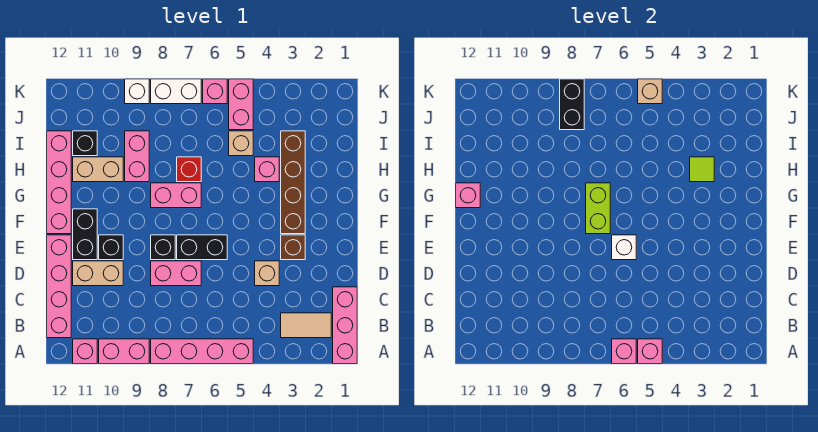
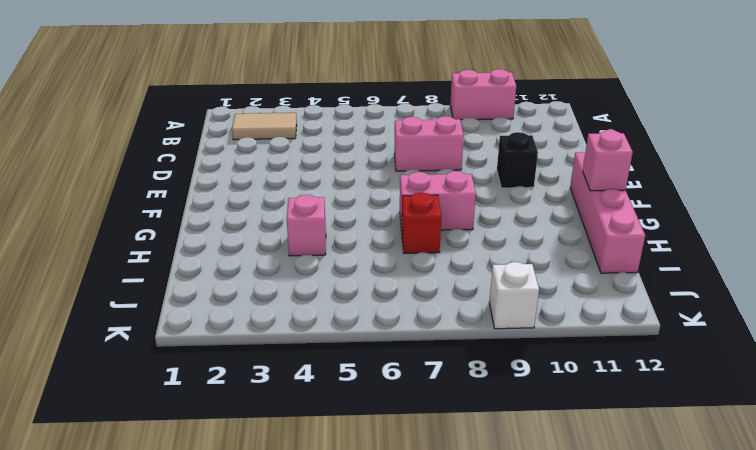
none -> pink brick A1:C1 level 1
none -> pink brick A5:A8 level 1
none -> pink brick A11 level 1
none -> pink brick B12:E12 level 1

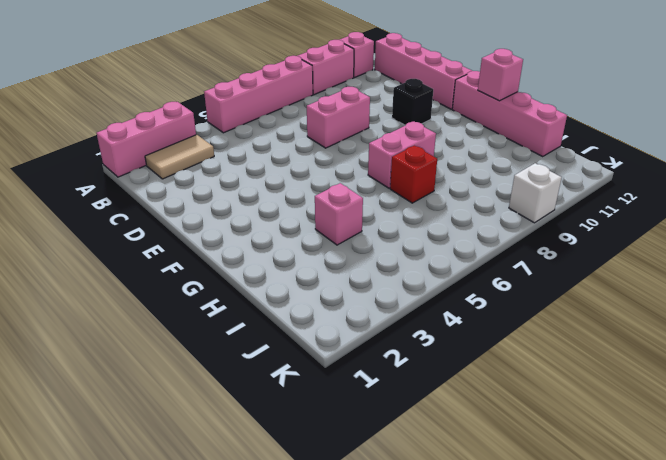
pink brick A1:A3 level 1 -> pink brick A1:C1 level 1
none -> tan brick D4 level 1
none -> tan brick D10:D11 level 1
none -> brown brick E3 level 1
none -> black brick E6:E7 level 1

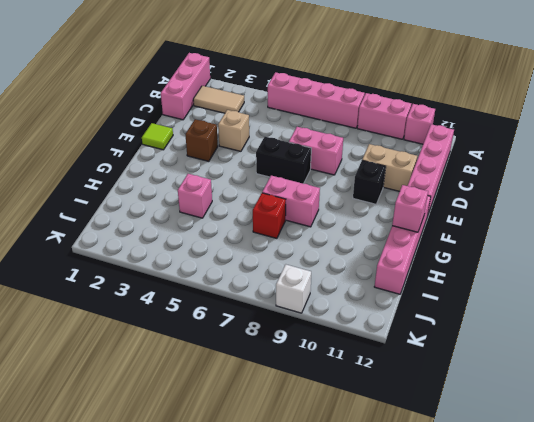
lime tile E1 level 1 -> lime tile H3 level 2
none -> black brick E8 level 1
none -> black brick E11:F11 level 1
none -> brown brick F3:I3 level 1
none -> pink brick H9:I9 level 1

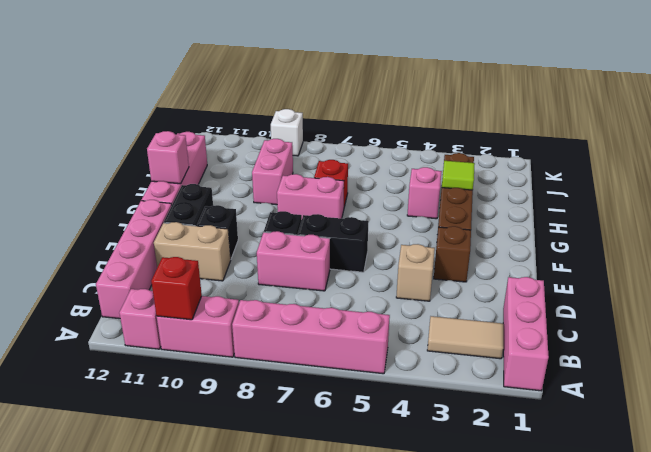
red brick A10 level 2 -> none
none -> tan brick H10:H11 level 1
none -> tan brick I5 level 1
none -> black brick I11 level 1
none -> pink brick J5:K5 level 1

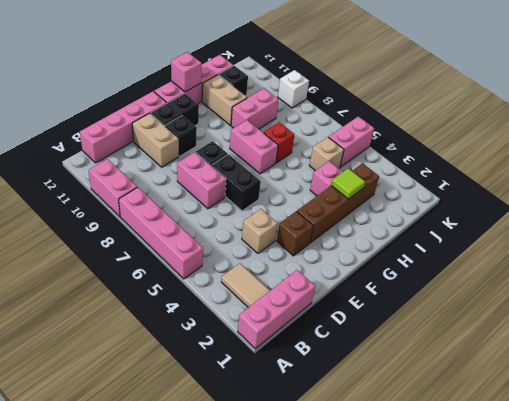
none -> pink brick A11 level 1
none -> pink brick K6 level 1
none -> white brick K7:K8 level 1
none -> pink brick A5 level 2

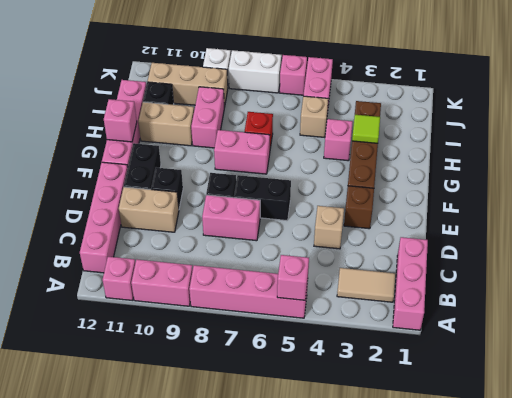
tan brick J9:J11 level 1 -> none
none -> pink brick A6 level 2
none -> white brick E6 level 2
none -> lime brick F7:G7 level 2
none -> black brick J8:K8 level 2

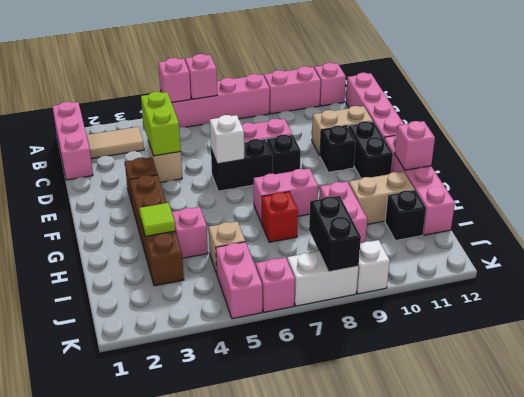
lime brick C4:D4 level 2 -> lime brick F7:G7 level 2
none -> tan brick K5 level 2

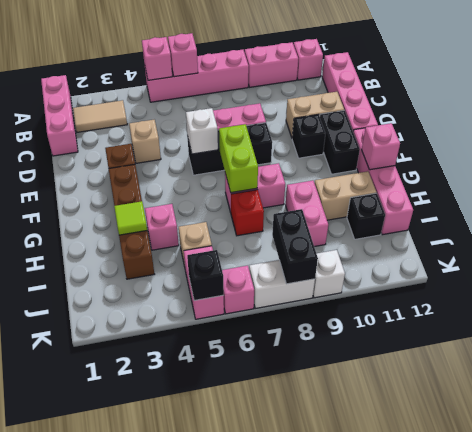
black brick K5 level 2 -> tan brick K5 level 2

